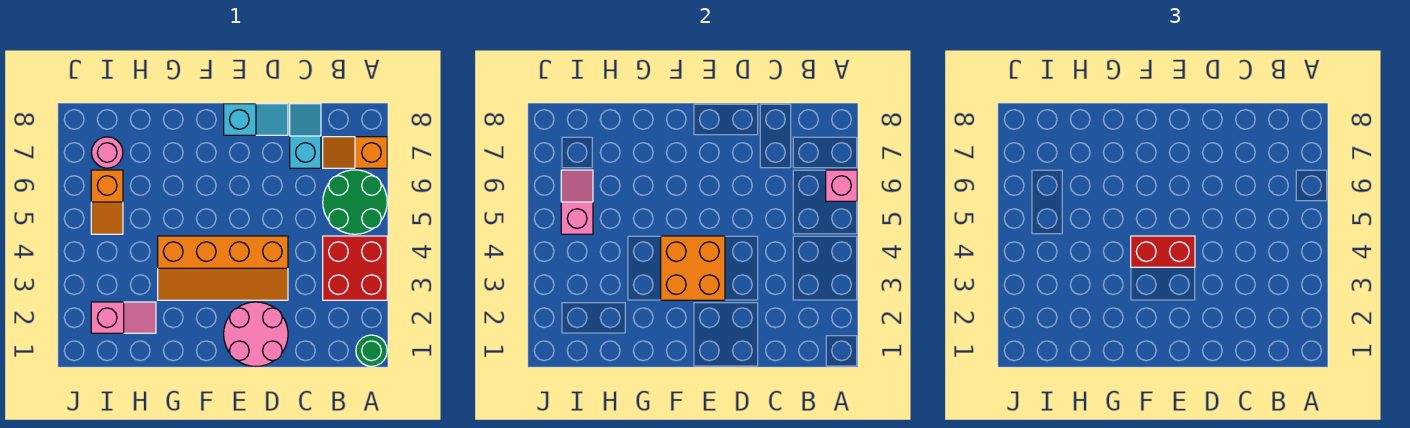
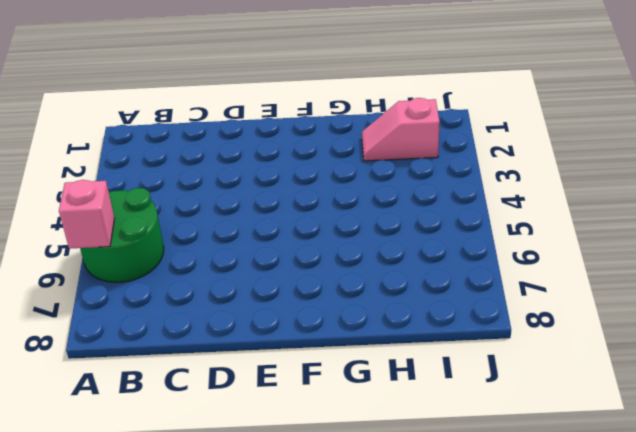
none -> green round brick A1 level 1
none -> red brick A3:B4 level 1
none -> orange slope A7:B7 level 1 top A

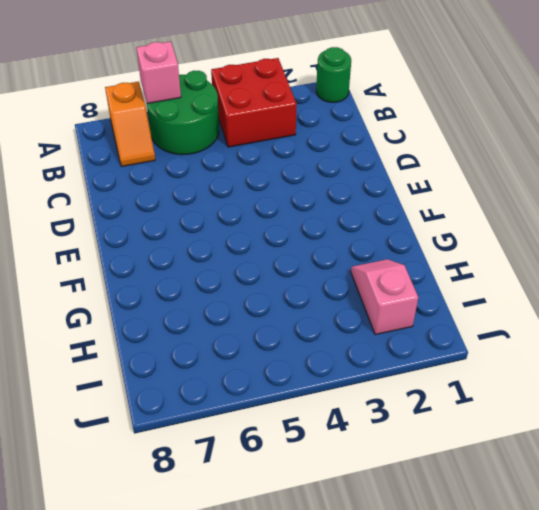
none -> cyan slope C7:C8 level 1 top 7
none -> pink round brick D1:E2 level 1
none -> orange slope D3:G4 level 1 top 4

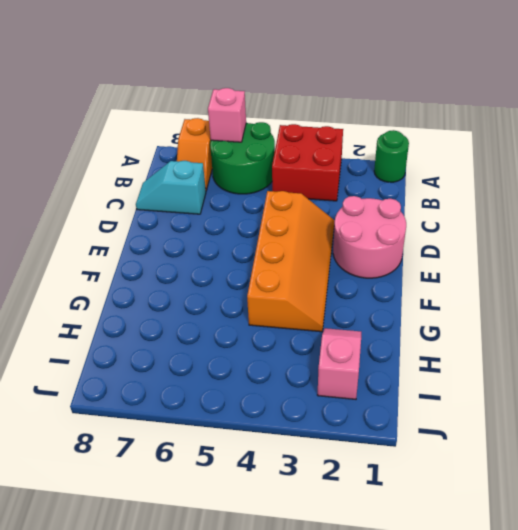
none -> cyan slope D8:E8 level 1 top E
none -> orange slope I5:I6 level 1 top 6
none -> pink round brick I7 level 1

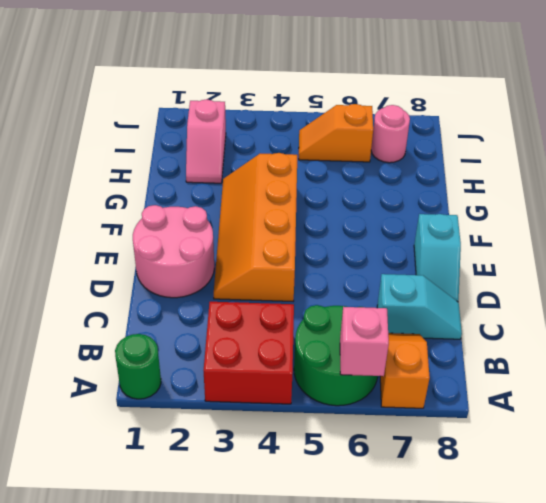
none -> orange brick E3:F4 level 2
none -> pink slope I5:I6 level 2 top 5
none -> red brick E4:F4 level 3

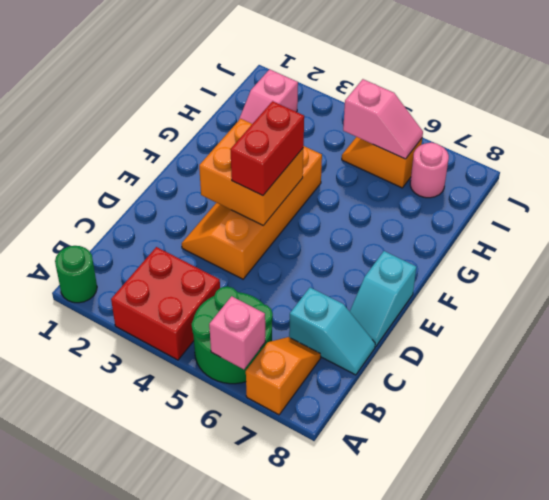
none -> pink round brick D1:E2 level 1

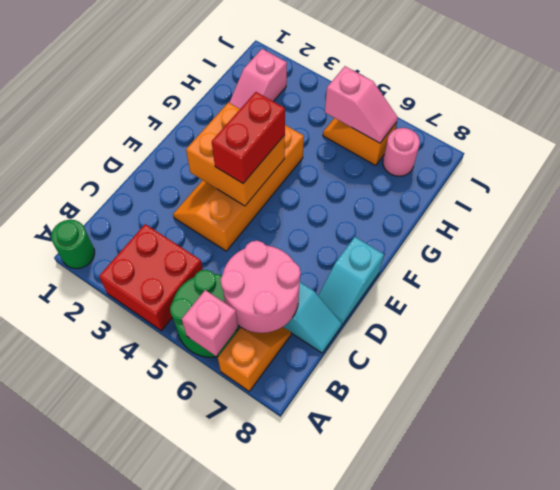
pink round brick B6:C7 level 2 -> pink round brick D1:E2 level 1

